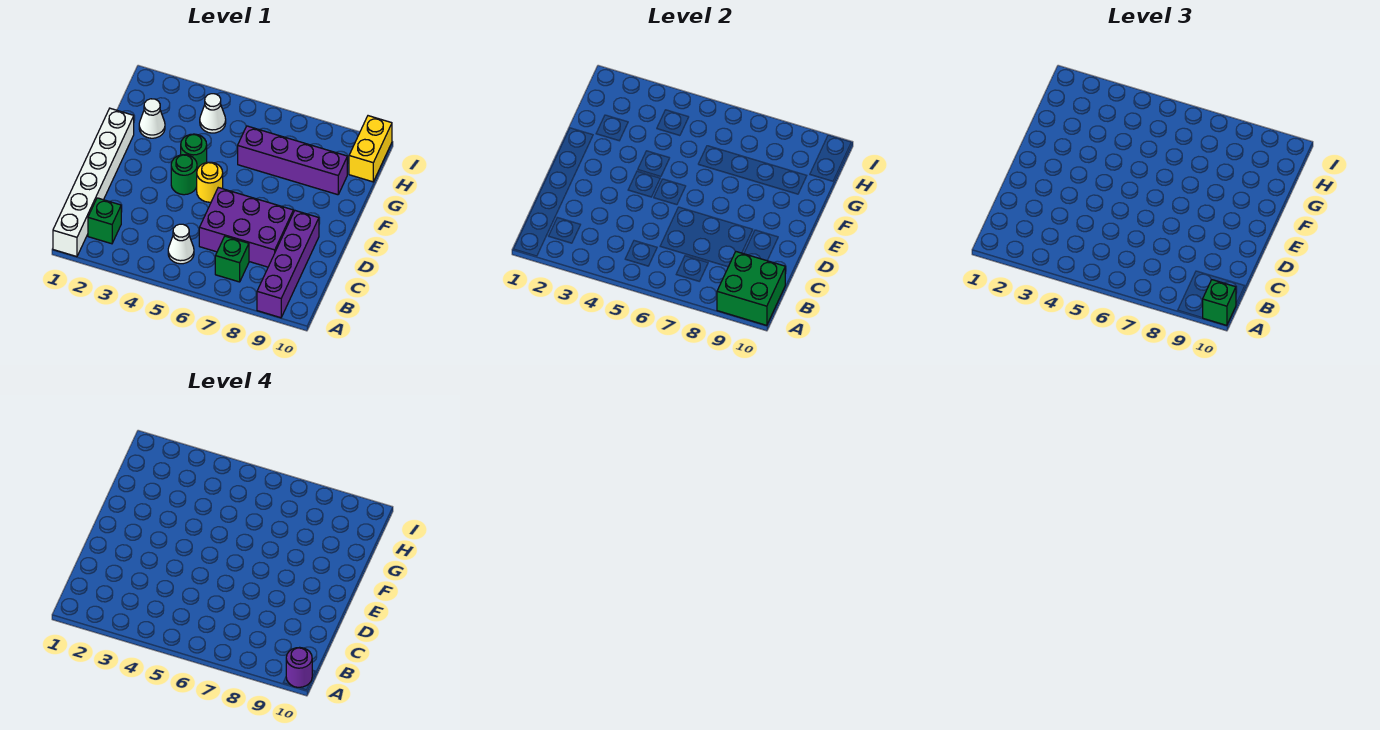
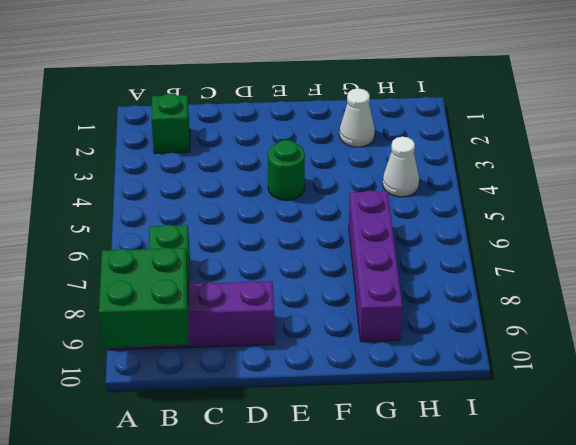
none -> white brick A1:F1 level 1
none -> white cone B5 level 1
none -> purple brick C6:D8 level 1

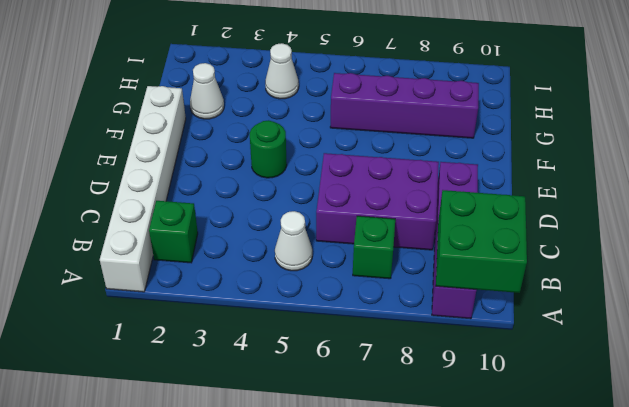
none -> yellow round brick E5 level 1
none -> green round brick F4 level 1
none -> yellow brick H10:I10 level 1

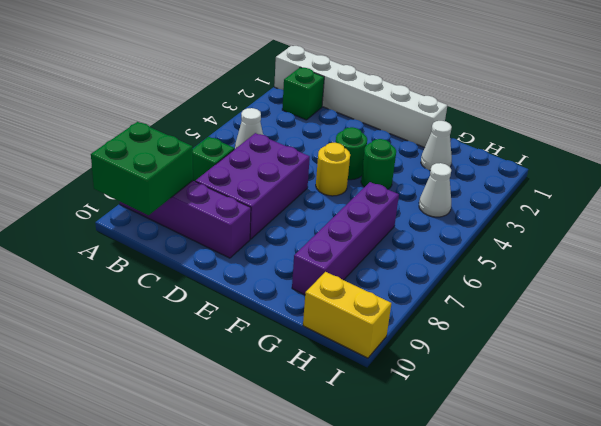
none -> green brick A10 level 3
none -> purple round brick A10 level 4

